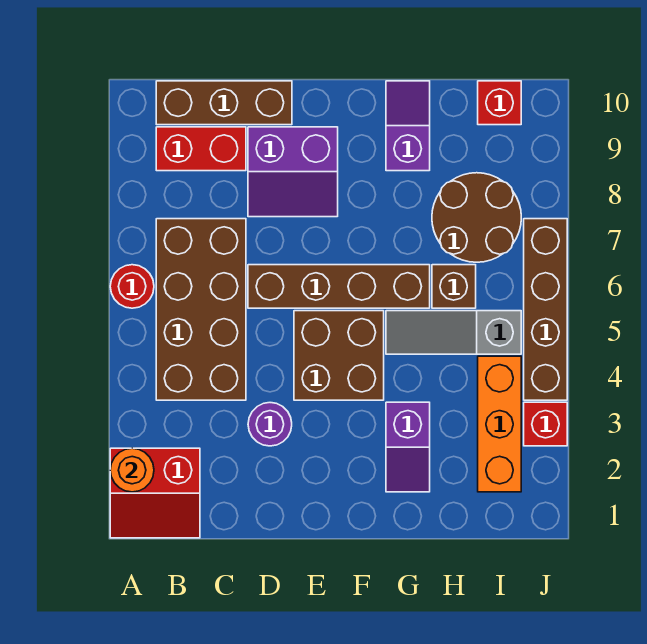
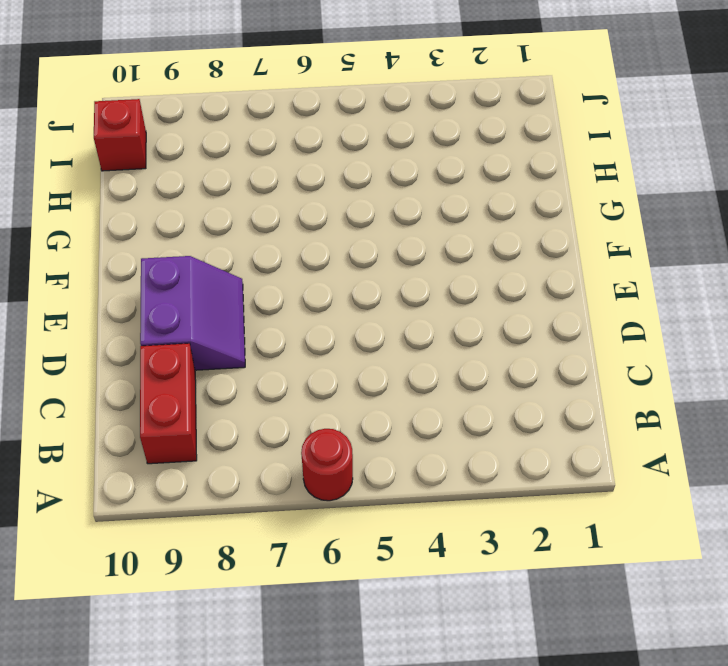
none -> red slope A1:B2 level 1 top 2
none -> brown brick B4:C7 level 1
none -> brown brick B10:D10 level 1

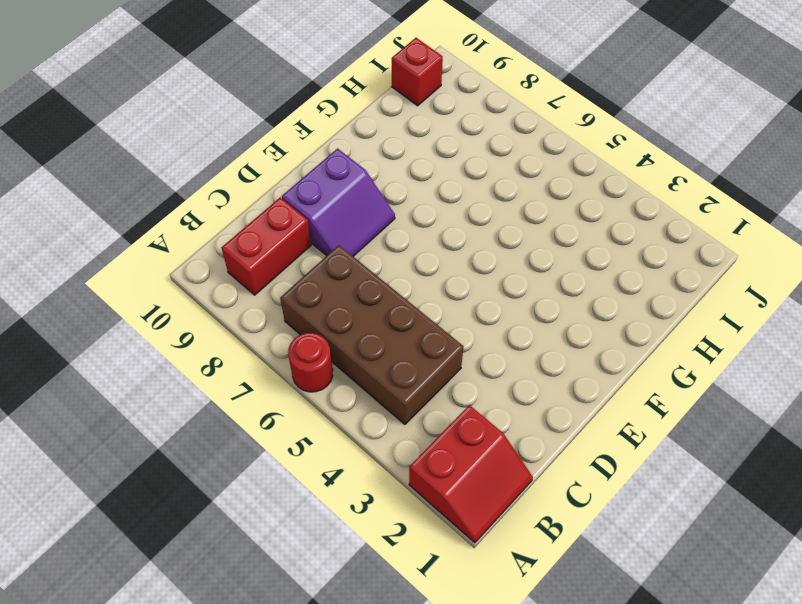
none -> brown brick B10:D10 level 1
none -> purple round brick D3 level 1
none -> brown brick D6:G6 level 1

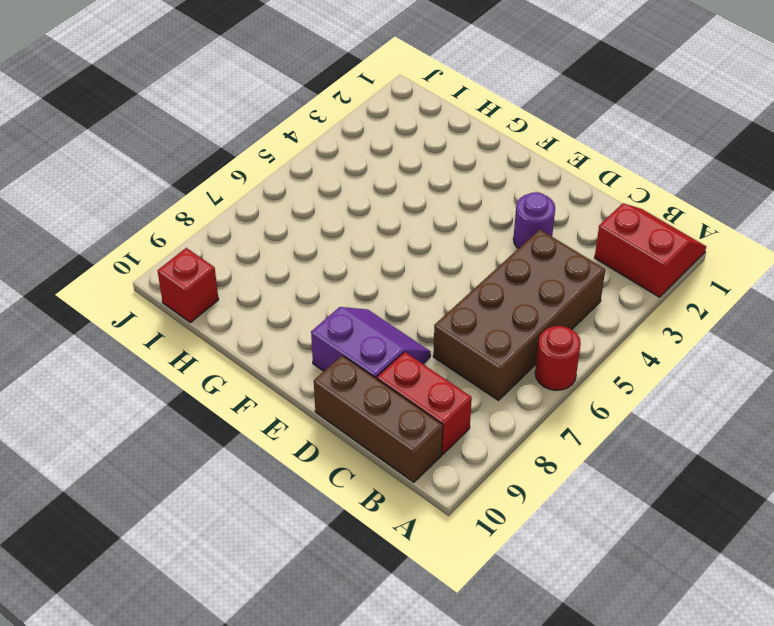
none -> brown brick D6:G6 level 1
none -> brown brick E4:F5 level 1
none -> purple slope G2:G3 level 1 top 3

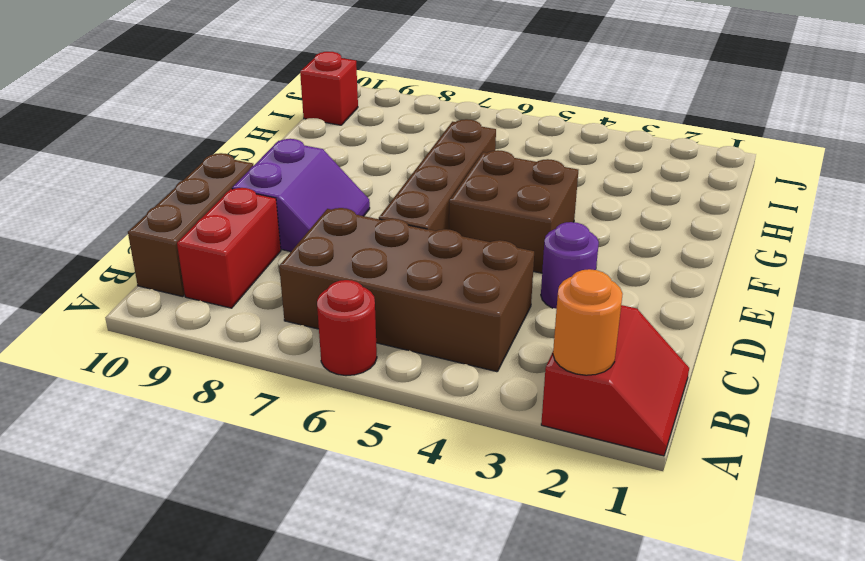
none -> purple slope G2:G3 level 1 top 3
none -> grey slope G5:I5 level 1 top I
none -> purple slope G9:G10 level 1 top 9

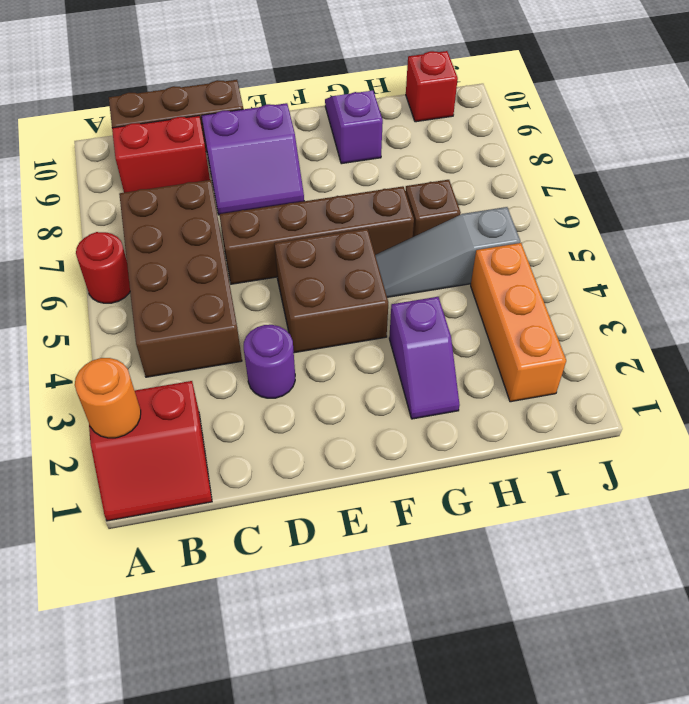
none -> brown round brick H7:I8 level 1
none -> red brick J3 level 1
none -> brown brick J4:J7 level 1

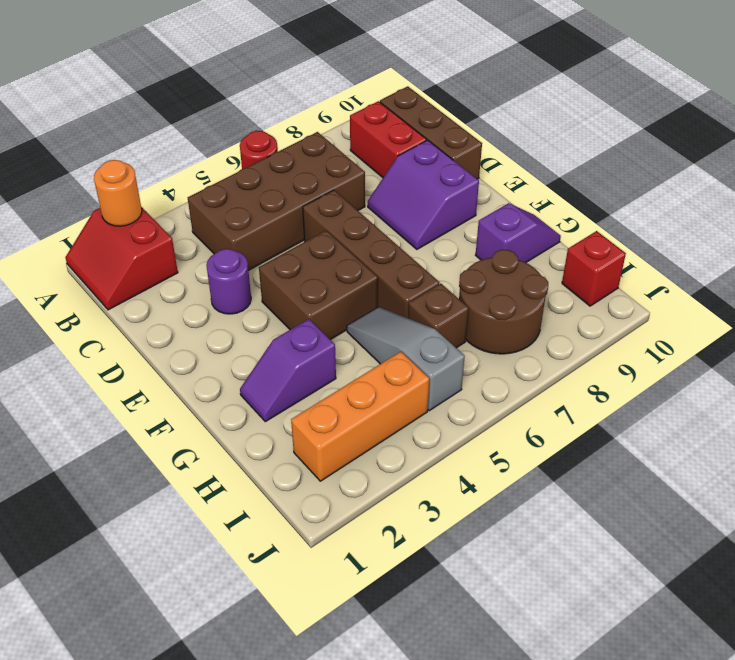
none -> red brick J3 level 1
none -> brown brick J4:J7 level 1

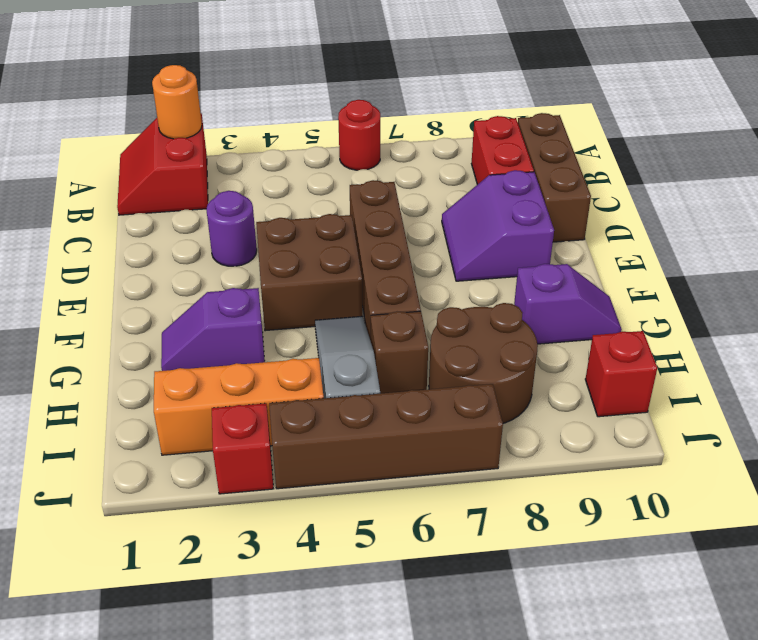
none -> brown brick B4:C7 level 1

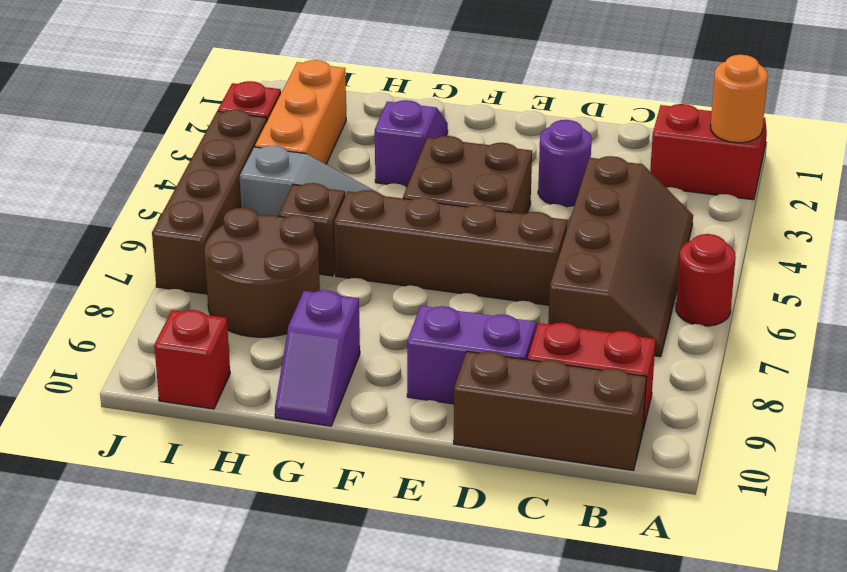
brown slope B4:C7 level 1 top C -> brown brick B4:C7 level 1

